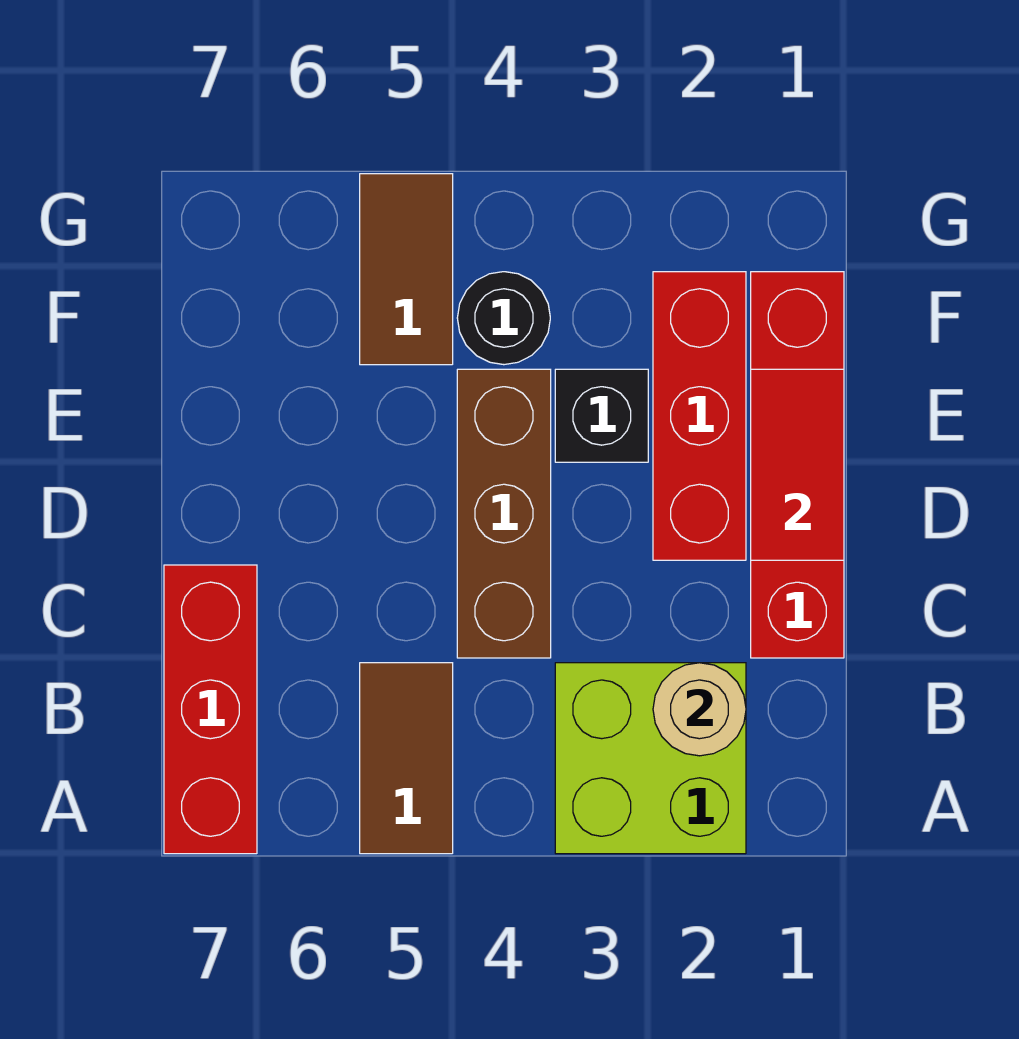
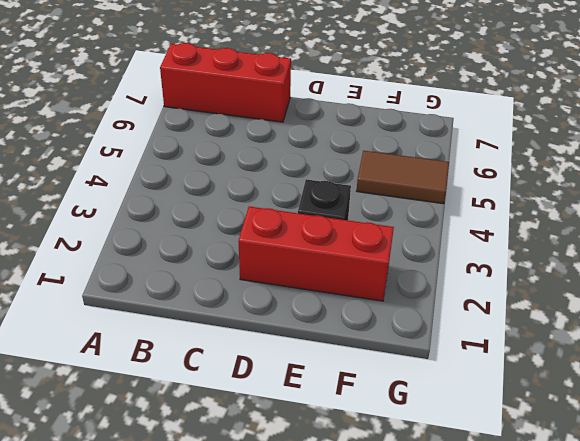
none -> lime brick A2:B3 level 1
none -> brown tile A5:B5 level 1

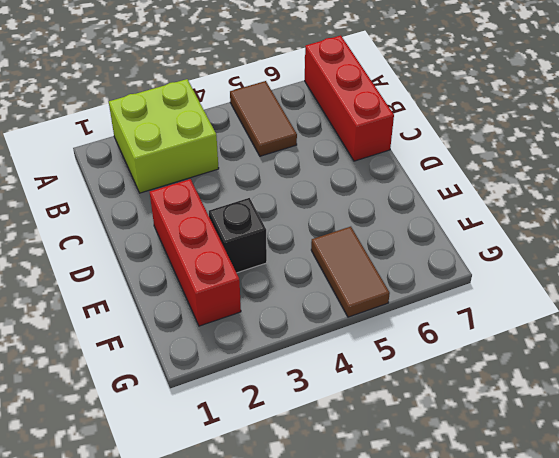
none -> red brick C1:F1 level 1
none -> brown brick C4:E4 level 1

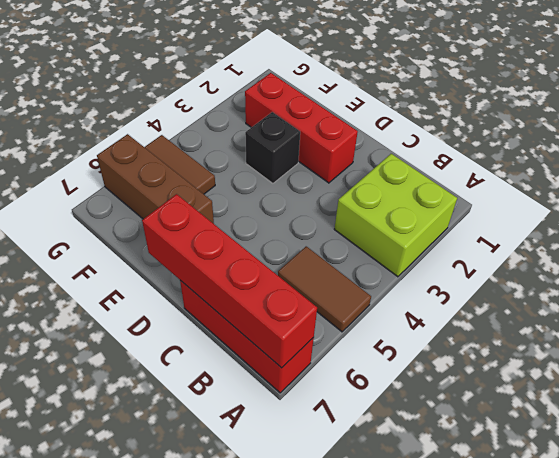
red brick A7:D7 level 2 -> red brick C1:F1 level 1
brown brick E6:G6 level 1 -> brown brick C4:E4 level 1
none -> black round brick F4 level 1
none -> tan round brick B2 level 2

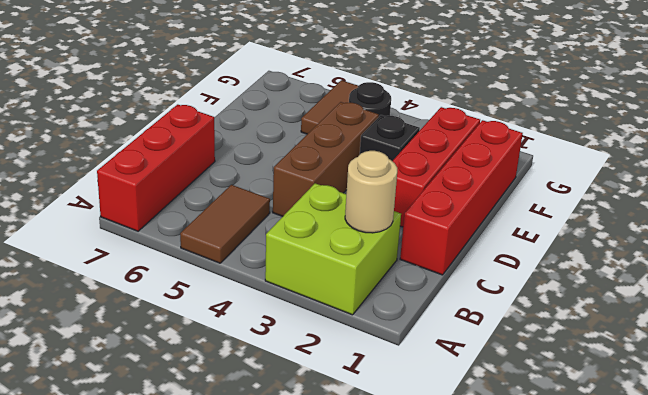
none -> red tile D1:E1 level 2

